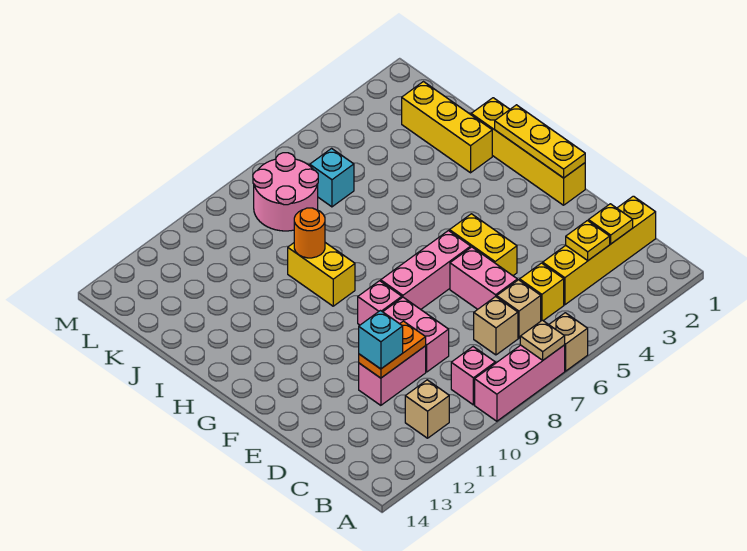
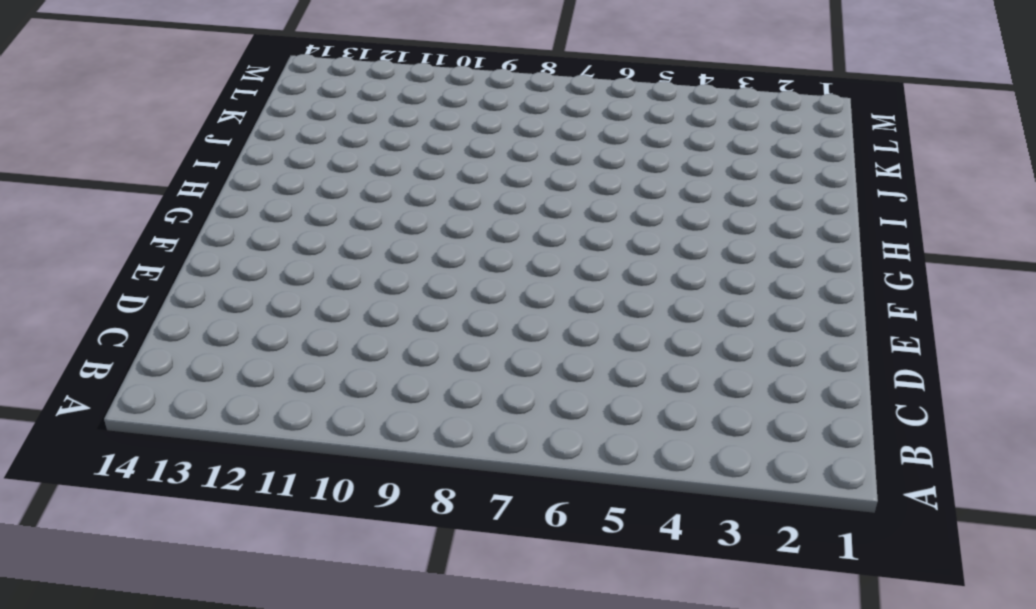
none -> tan brick A6 level 1
none -> pink brick A7:A9 level 1
none -> pink brick B9 level 1

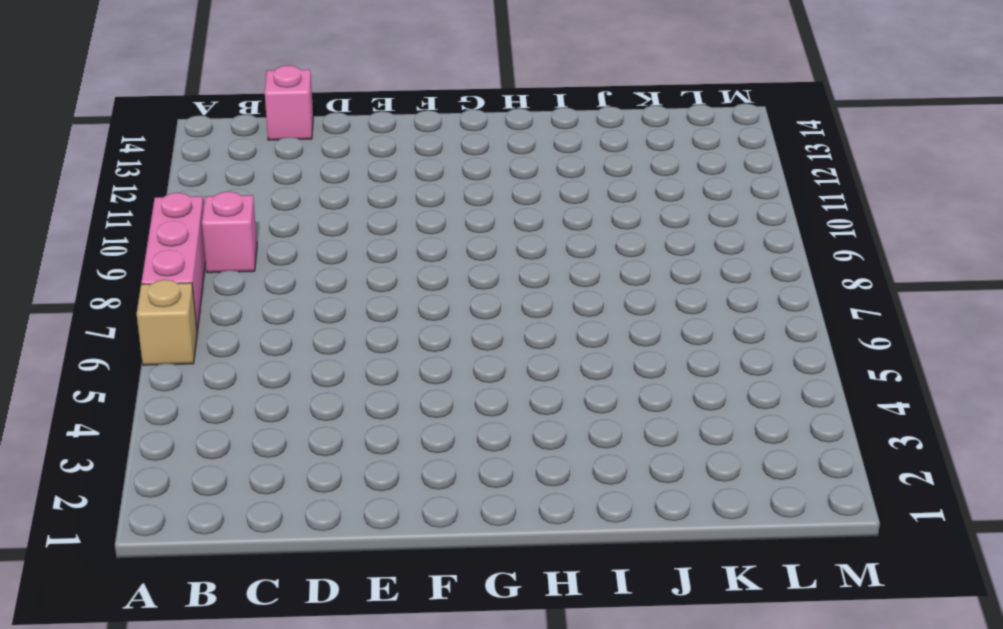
pink brick C14 level 1 -> pink brick F9 level 1
none -> tan brick B11 level 1
none -> yellow brick C1:C4 level 1
none -> yellow brick C5 level 1

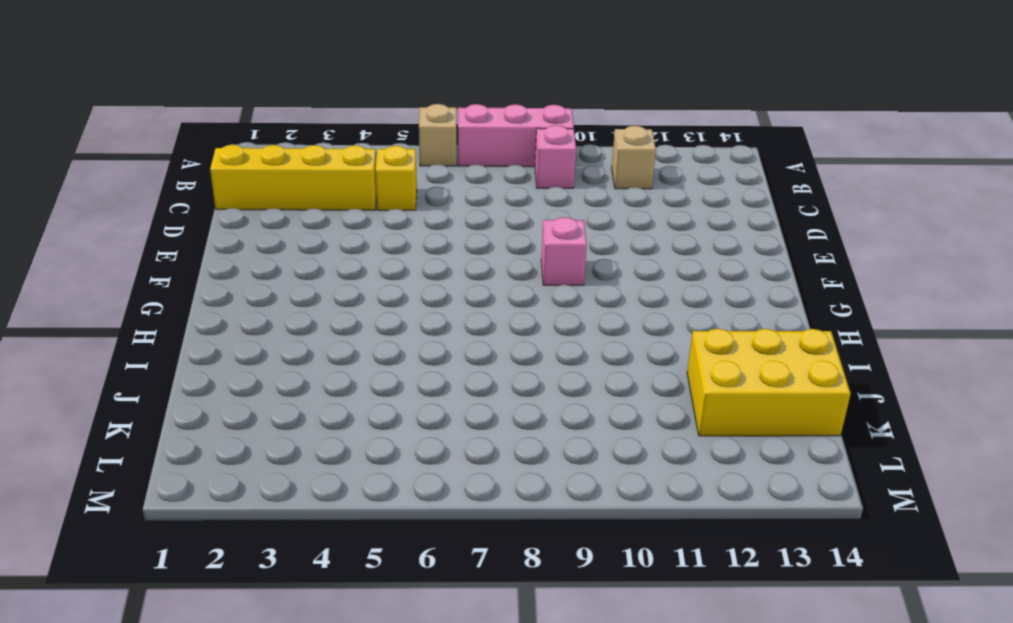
yellow brick J12:K14 level 1 -> none
none -> tan brick C6 level 1
none -> tan brick C7 level 1
none -> pink brick D6:E6 level 1

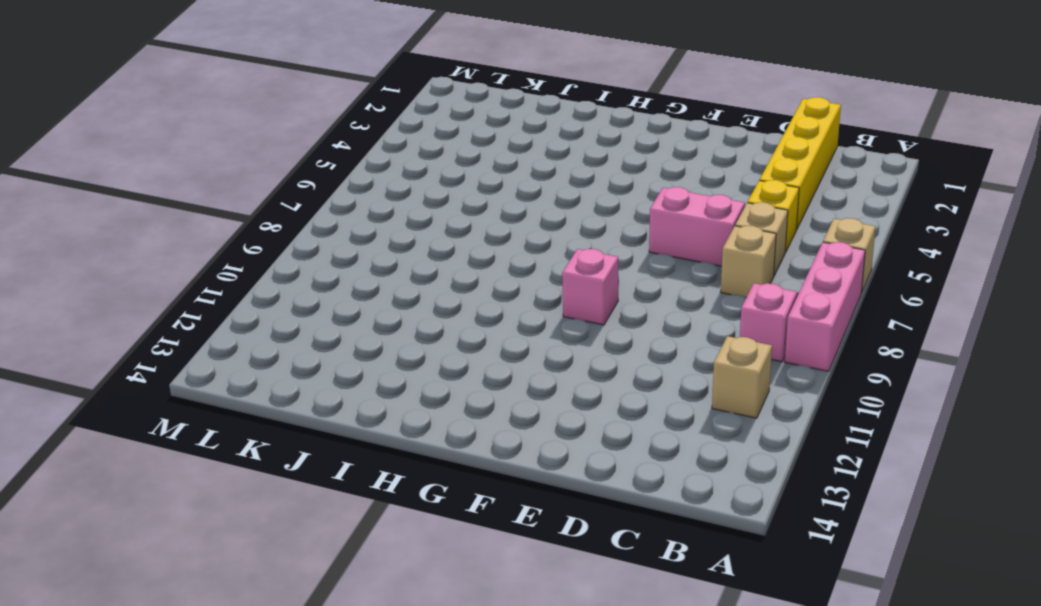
none -> pink brick D9:E9 level 1
none -> pink brick D10:D11 level 1
none -> yellow brick E5:F5 level 1

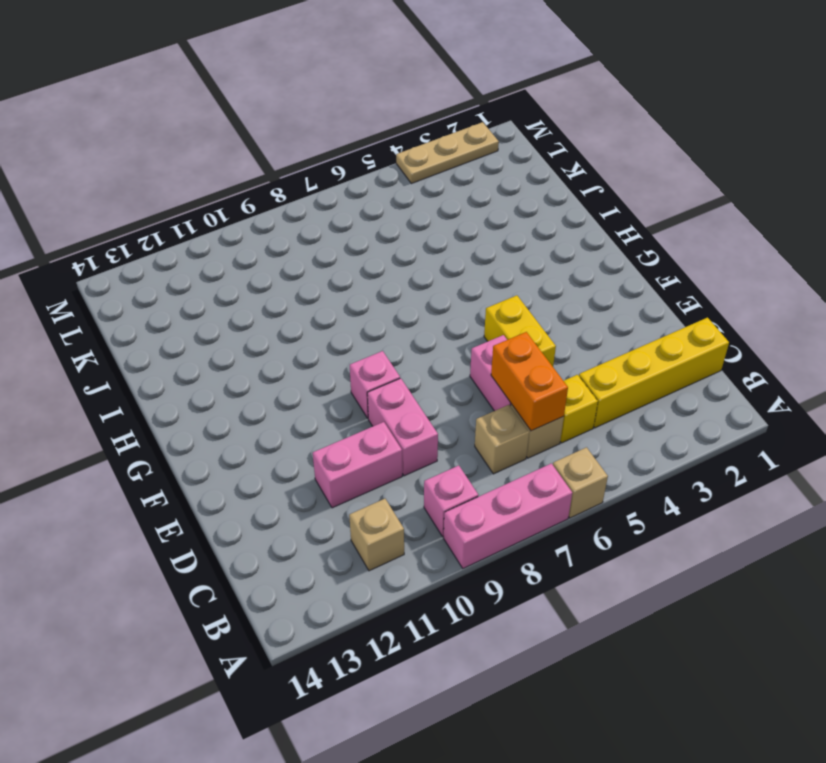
orange brick C6:D6 level 2 -> none
tan plate M2:M4 level 1 -> none
none -> yellow brick F1:I1 level 1
none -> pink brick F6:F8 level 1
none -> yellow brick H9:I9 level 1

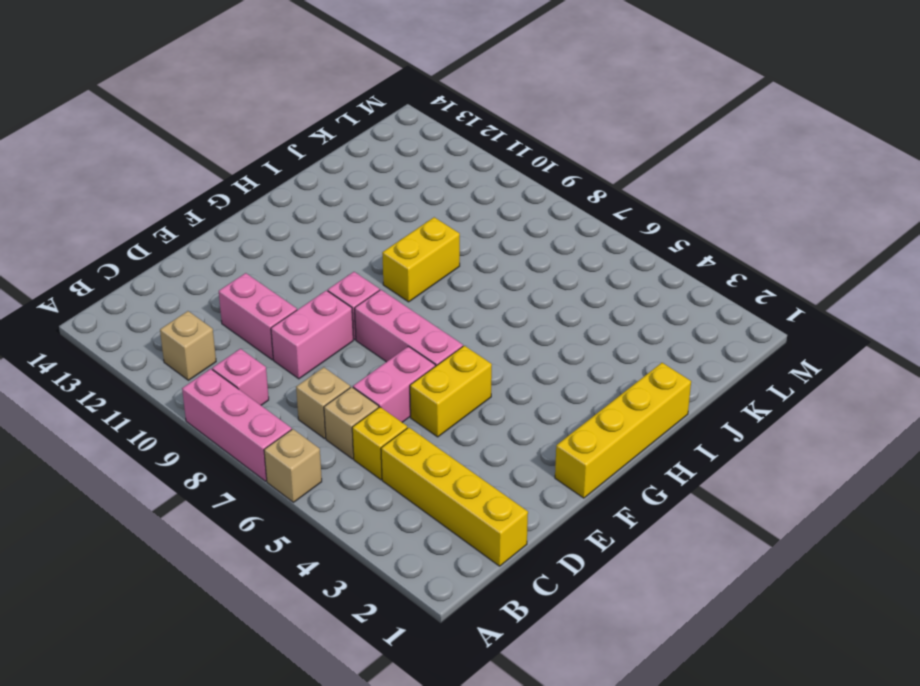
none -> yellow brick I2:K2 level 1
none -> cyan brick K6 level 1
none -> pink round brick K7:L8 level 1

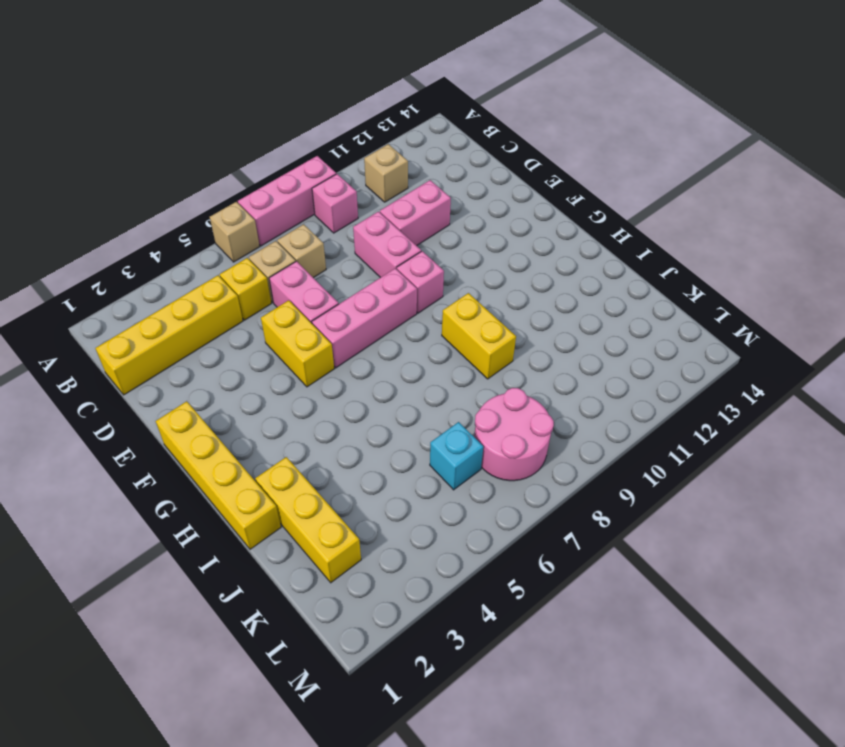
none -> tan plate A7 level 2
none -> yellow plate C2 level 2
none -> yellow plate C3 level 2

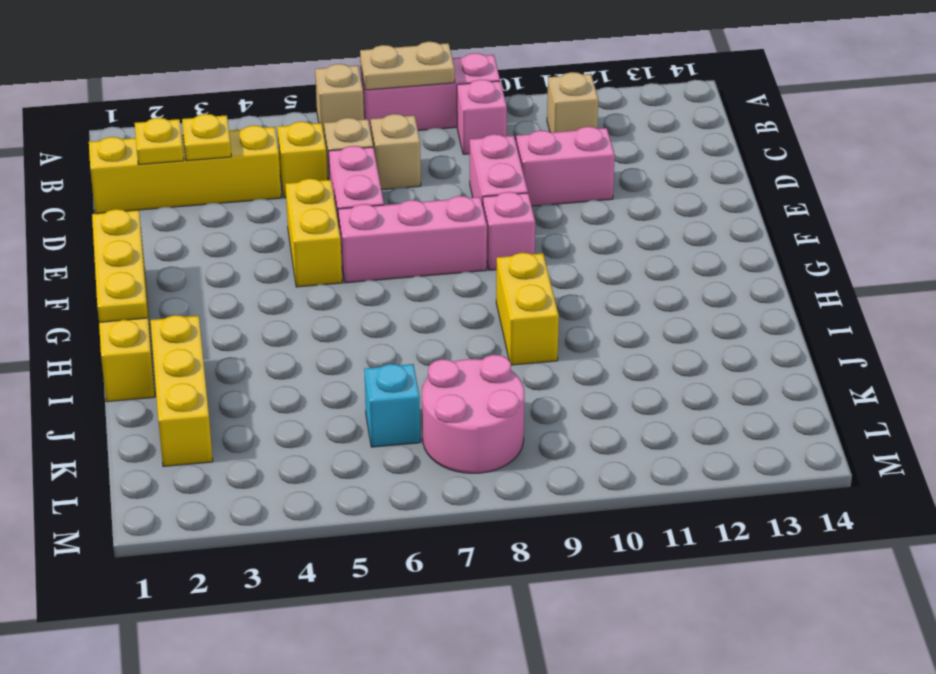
tan plate A7:A8 level 2 -> tan plate A7 level 2
none -> orange plate D10:D11 level 2
none -> orange round brick I9 level 2
none -> cyan brick D11 level 3

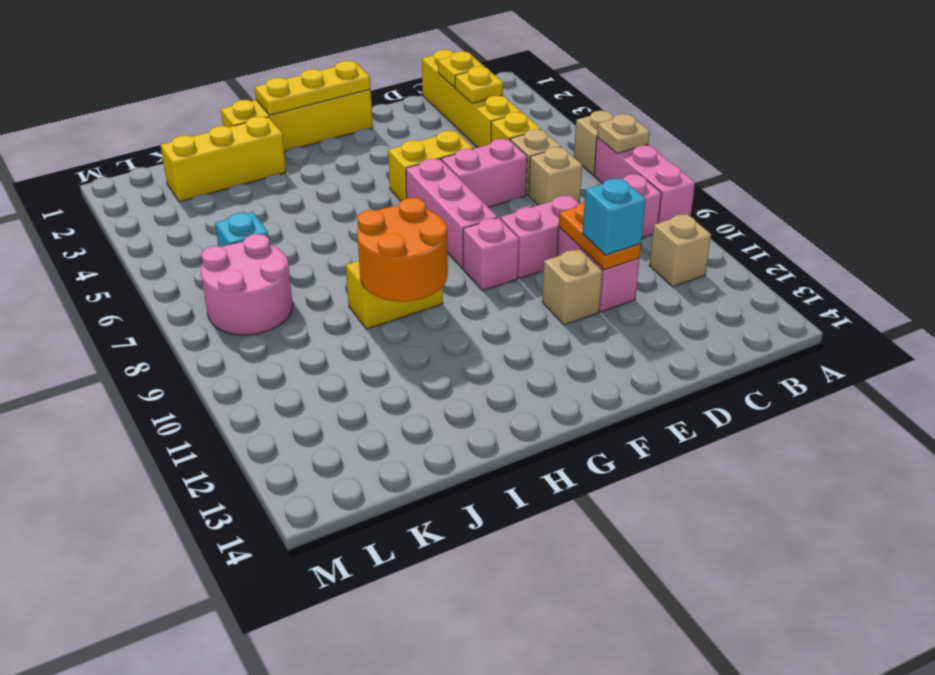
tan brick E11 level 1 -> none
orange round brick H9:I10 level 2 -> orange round brick I9 level 2

